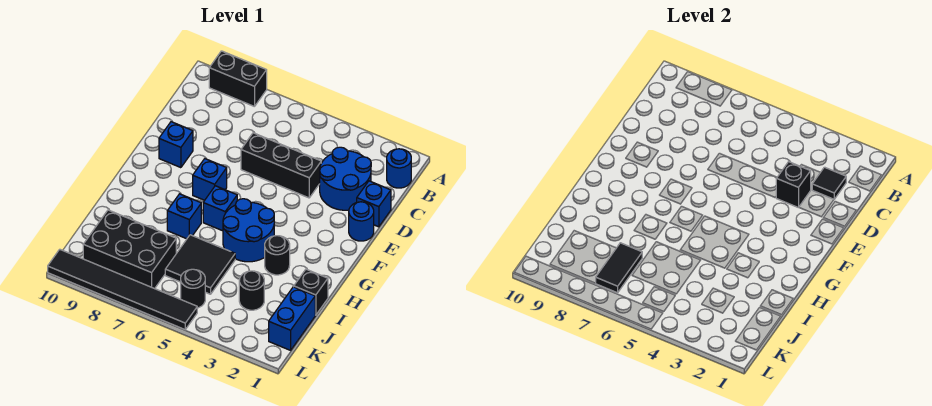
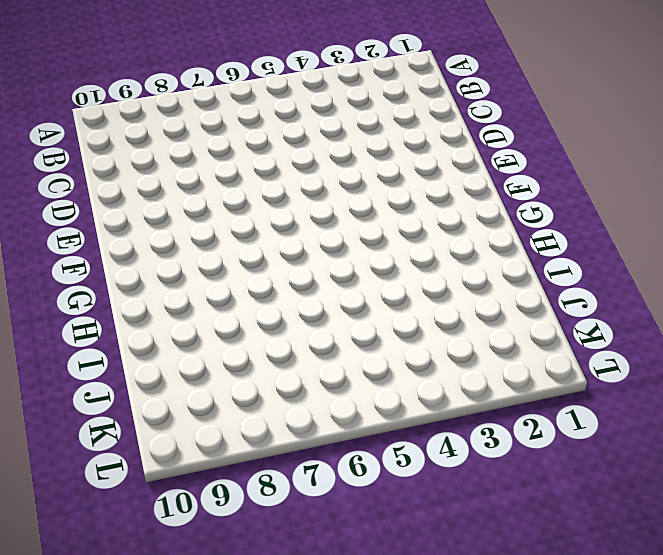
none -> black brick A8:A9 level 1
none -> blue round brick B1 level 1
none -> blue round brick C2:D3 level 1

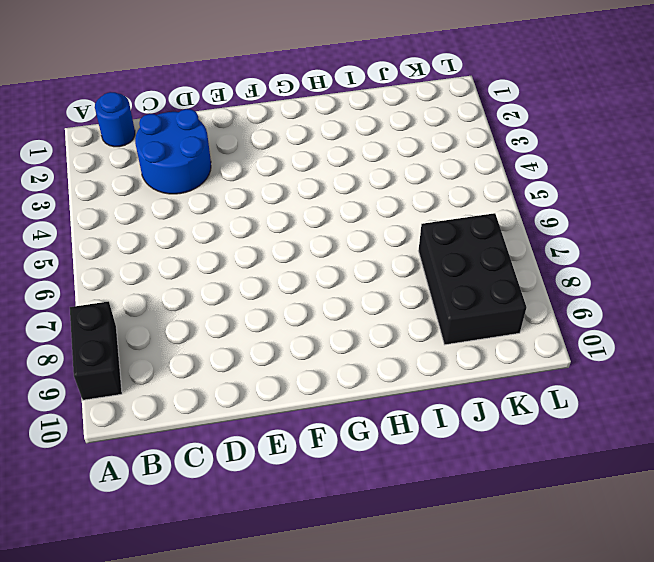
none -> blue brick D1 level 1
none -> black brick D4:D6 level 1
none -> blue round brick E1 level 1

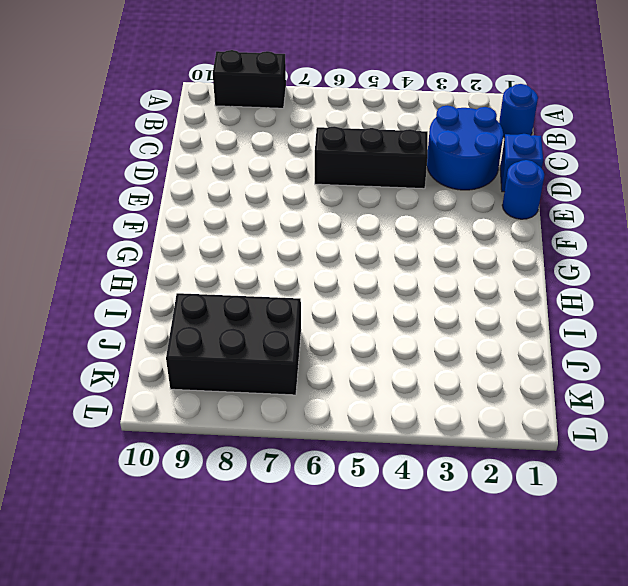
none -> blue brick E9 level 1
none -> blue brick F7 level 1
none -> blue round brick G4:H5 level 1

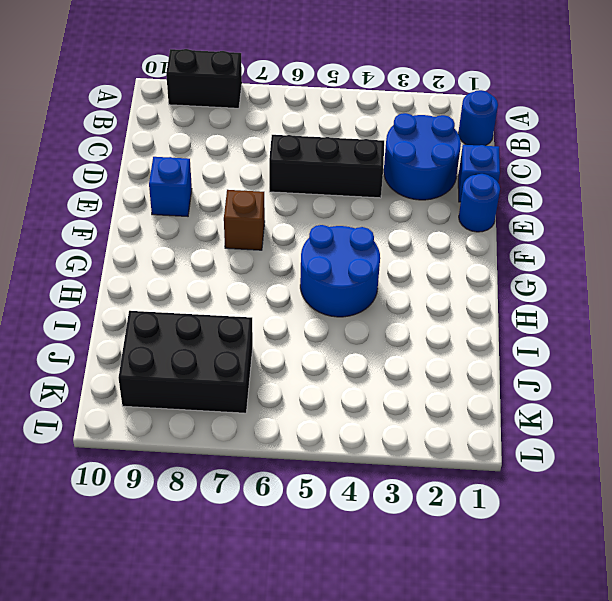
brown brick F7 level 1 -> blue brick F7 level 1
none -> blue brick G6 level 1
none -> black round brick H3 level 1
none -> blue brick H7 level 1

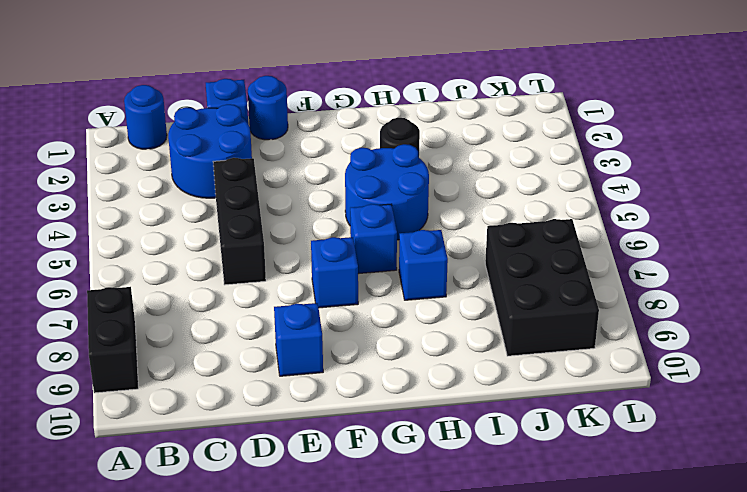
none -> black brick I1 level 1
none -> black tile I5:J6 level 1
none -> blue brick J1:K1 level 1

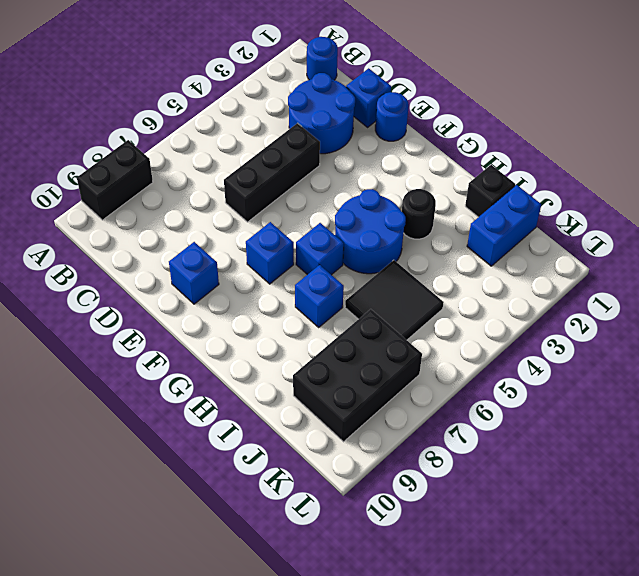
blue brick J1:J2 level 1 -> blue brick J1:K1 level 1
none -> black round brick J3 level 1
none -> black round brick K5 level 1
none -> black tile L5:L10 level 1

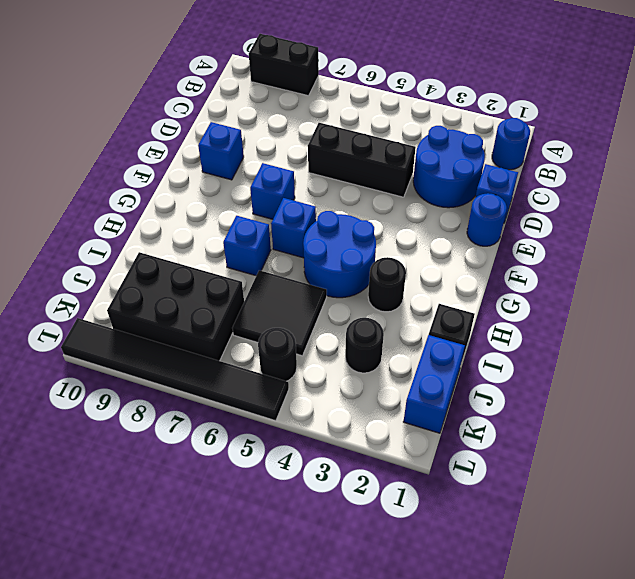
none -> black tile C2 level 2
none -> black brick D3 level 2
none -> black tile J7:K7 level 2

